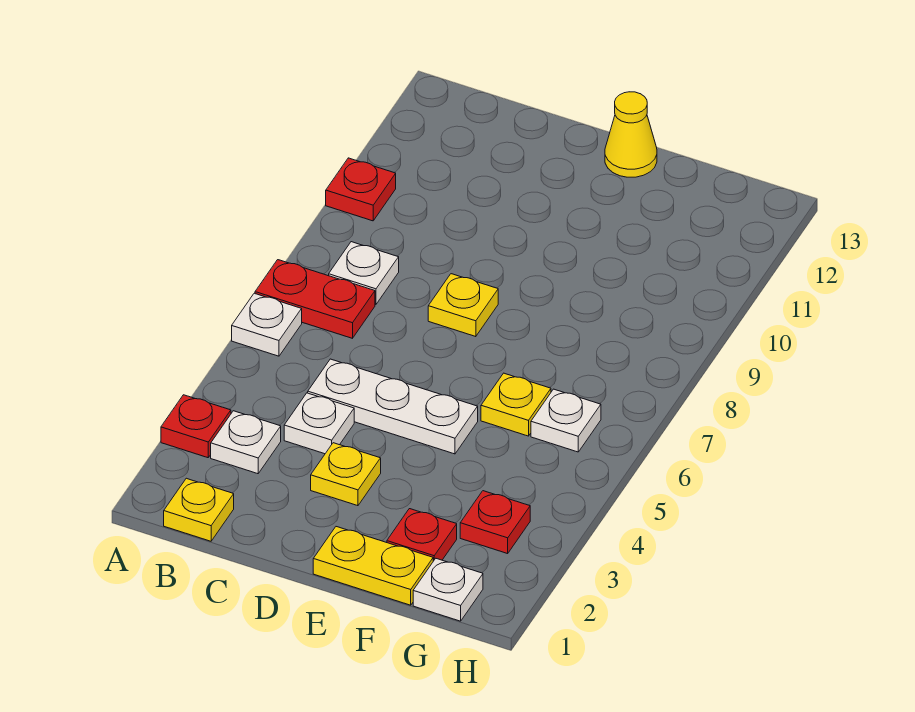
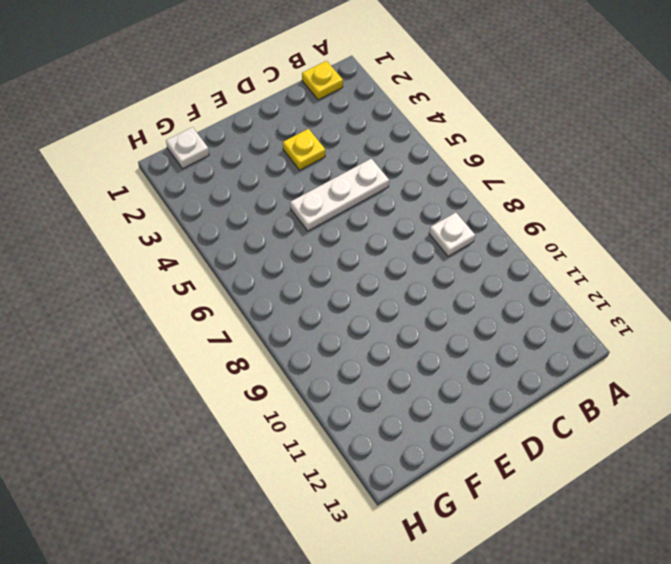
none -> red plate A3 level 1
none -> white plate A6 level 1
none -> red plate A7:B7 level 1

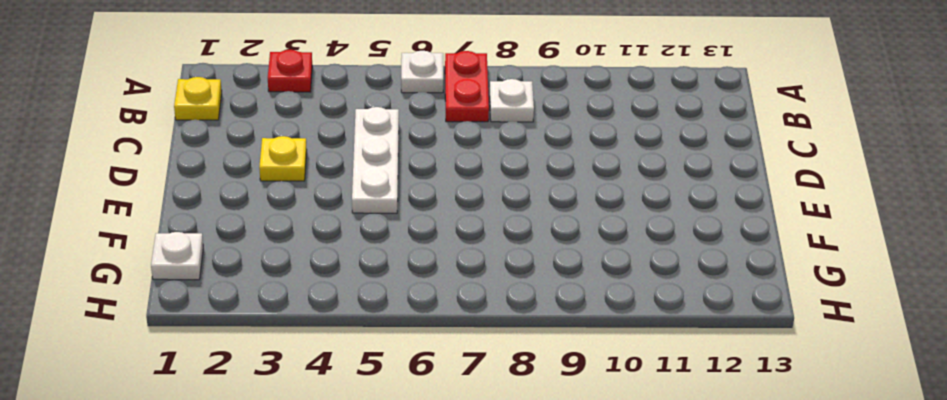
none -> red plate A10 level 1
none -> white plate B3 level 1
none -> white plate C4 level 1

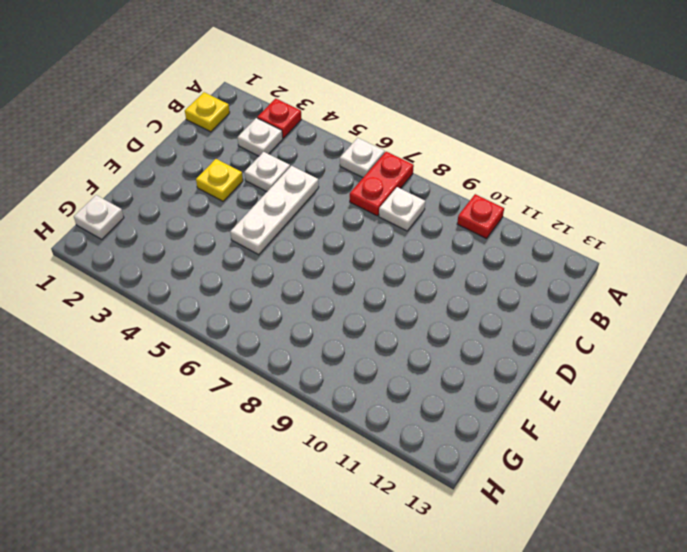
none -> yellow plate D8 level 1
none -> yellow plate E1:F1 level 1
none -> yellow cone E13 level 1

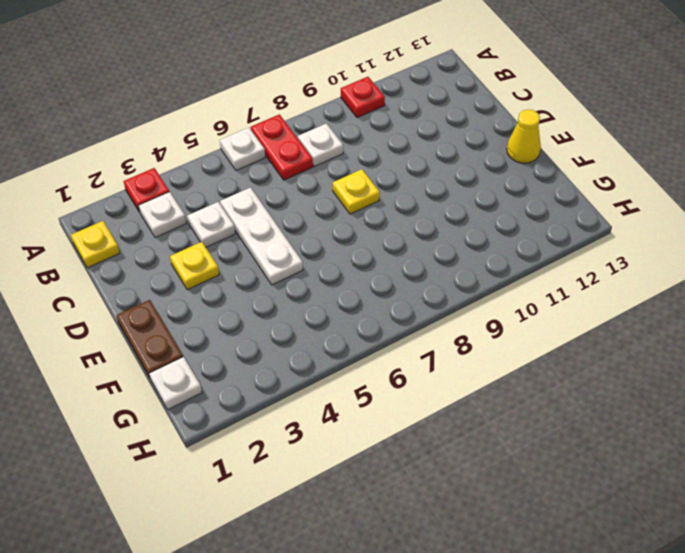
brown plate E1:F1 level 1 -> yellow plate E1:F1 level 1
none -> red plate F2 level 1
none -> yellow plate F6 level 1
none -> red plate G3 level 1

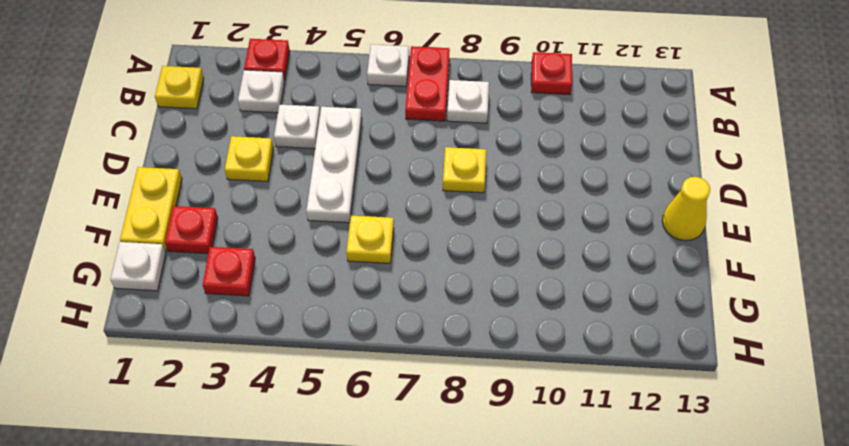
none -> white plate G6 level 1

